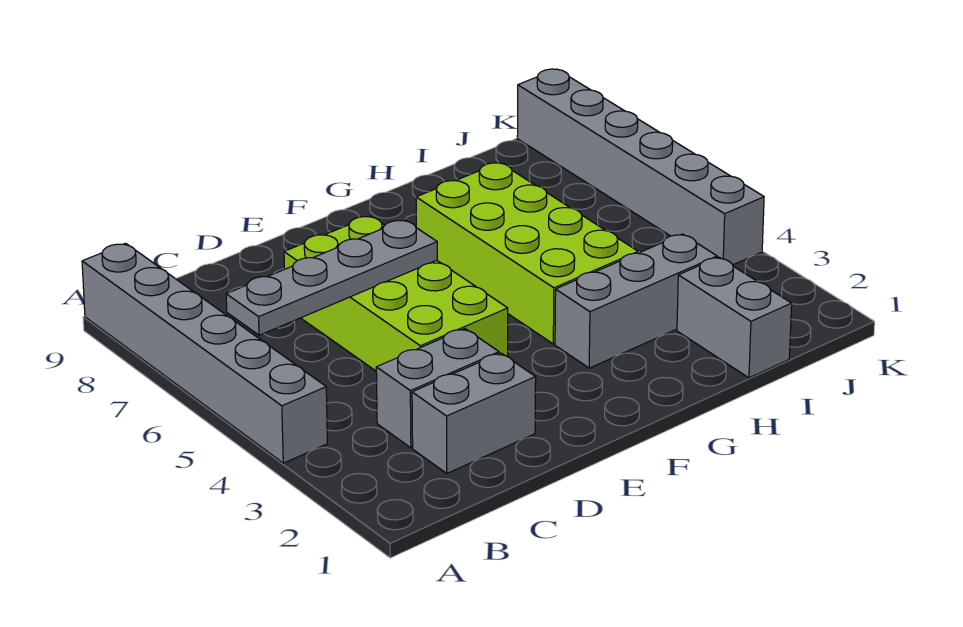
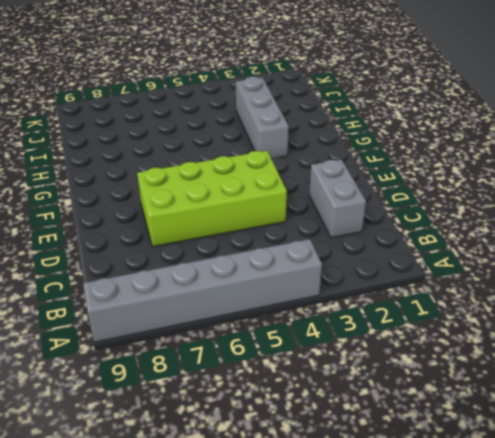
none -> grey brick C3:D3 level 1
none -> lime brick G4:H7 level 1

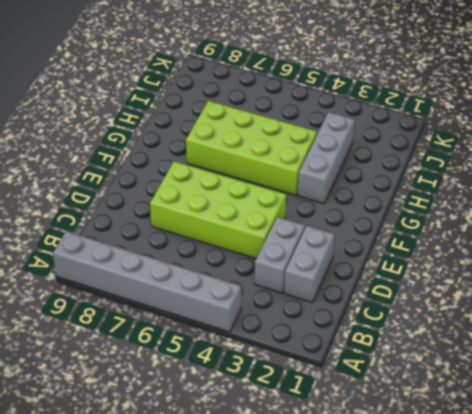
none -> grey brick I1:I2 level 1
none -> grey brick K4:K9 level 1

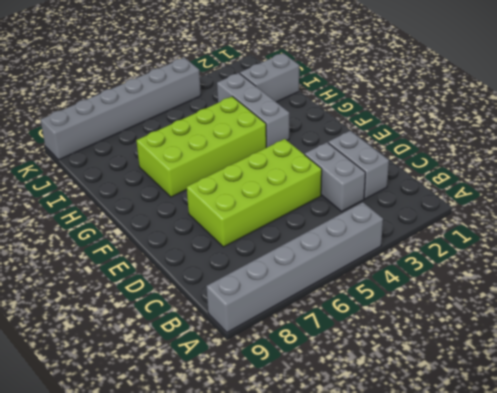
none -> grey plate B6:E6 level 2

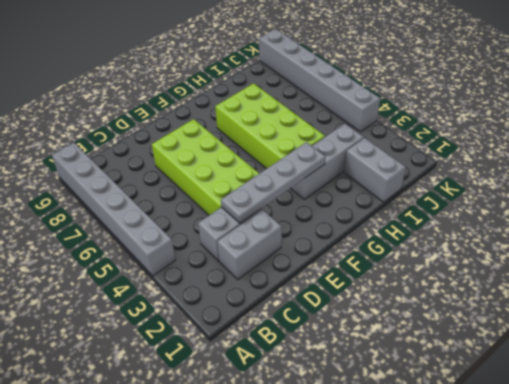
grey plate D3:G3 level 2 -> grey plate B6:E6 level 2

